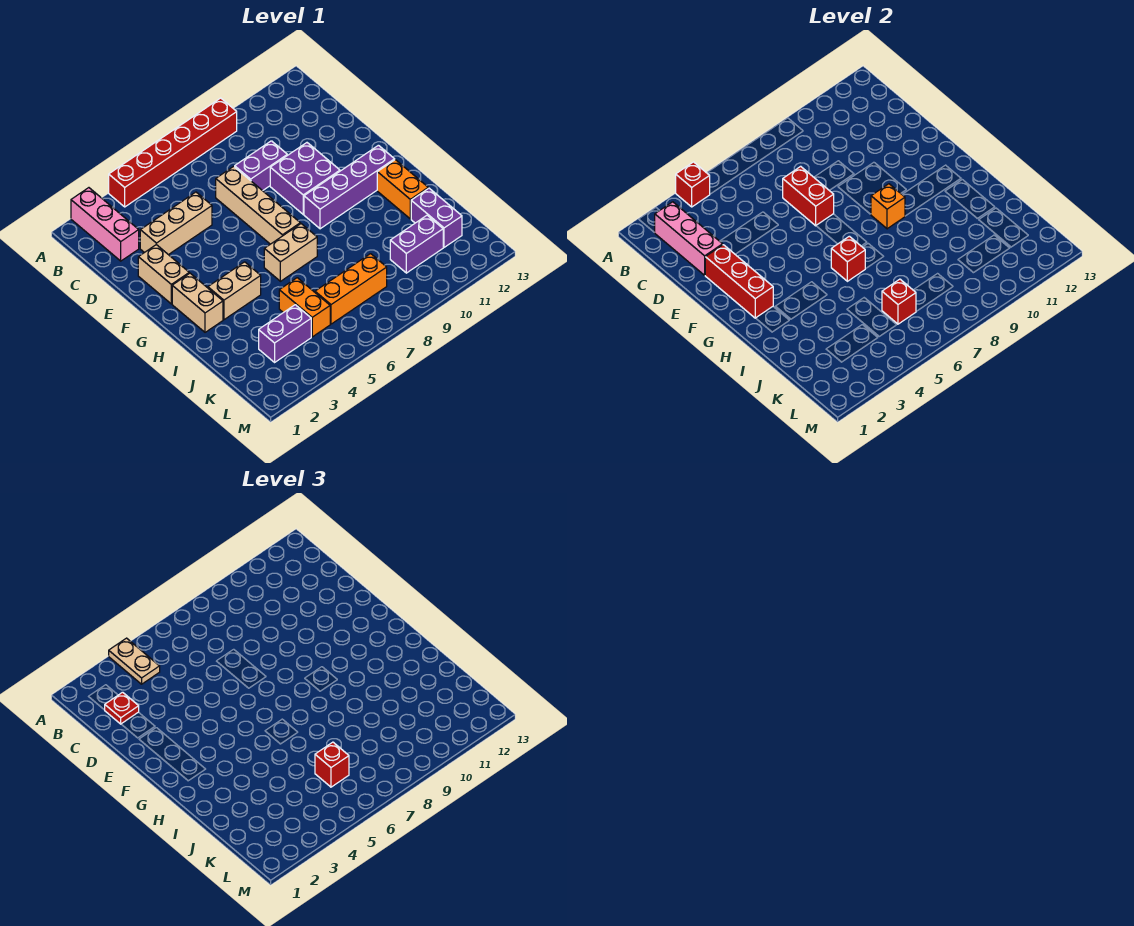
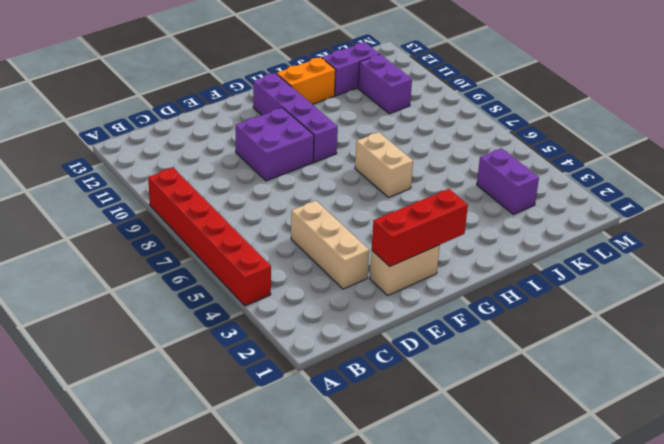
none -> pink brick A2:C2 level 1
none -> tan brick D7:G7 level 1
none -> purple brick D8:D9 level 1

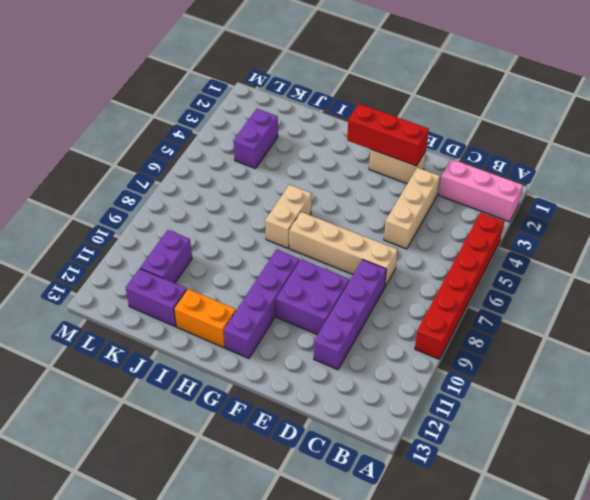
purple brick D8:D11 level 1 -> purple brick D8:D9 level 1
none -> tan brick G2:H2 level 1
none -> tan brick H3:H4 level 1
none -> orange brick J5:K5 level 1

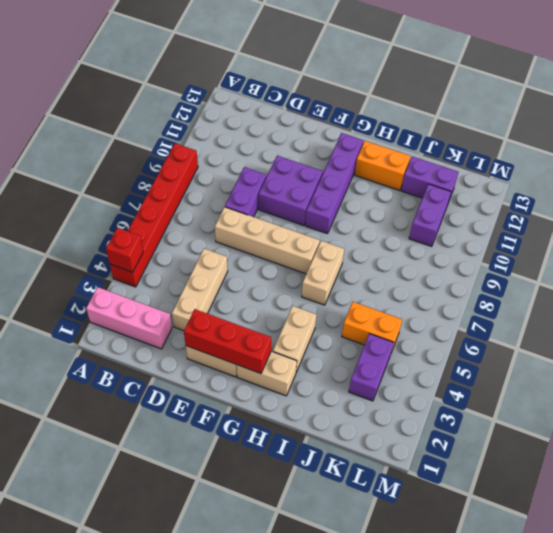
none -> orange brick K6:K8 level 1
none -> pink brick B2:D2 level 2
none -> red brick D7:E7 level 2

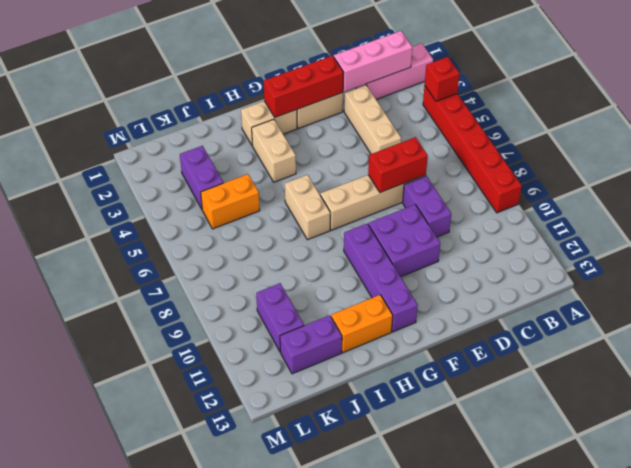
none -> orange brick K6:K8 level 1
none -> orange brick G9 level 2
none -> red brick H6 level 2

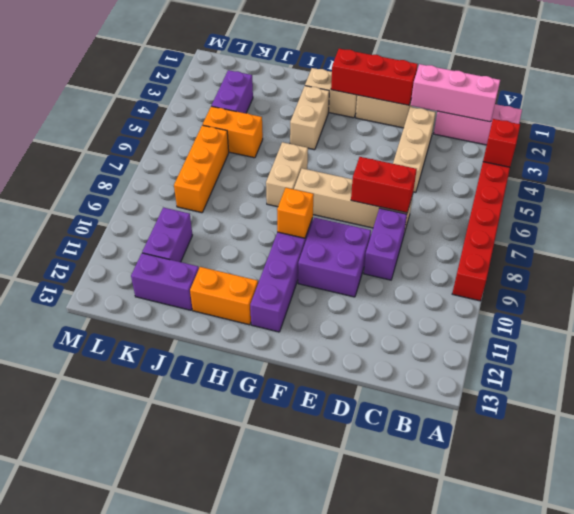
none -> red brick H6 level 2
none -> red brick K6 level 2
none -> tan plate A4:B4 level 3

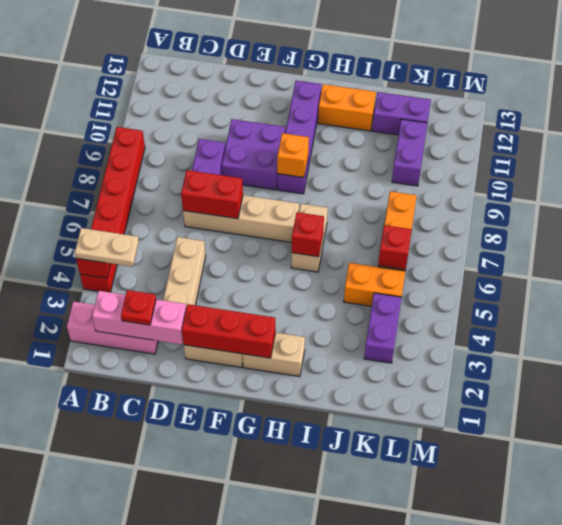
none -> tan brick H3:H4 level 1
none -> red brick K6 level 3

